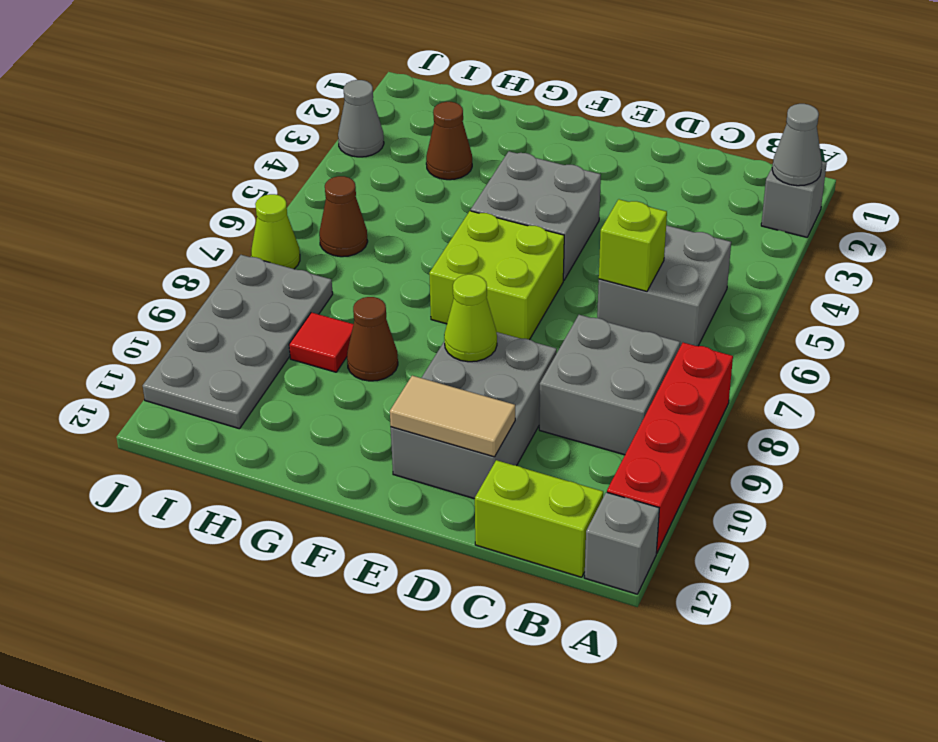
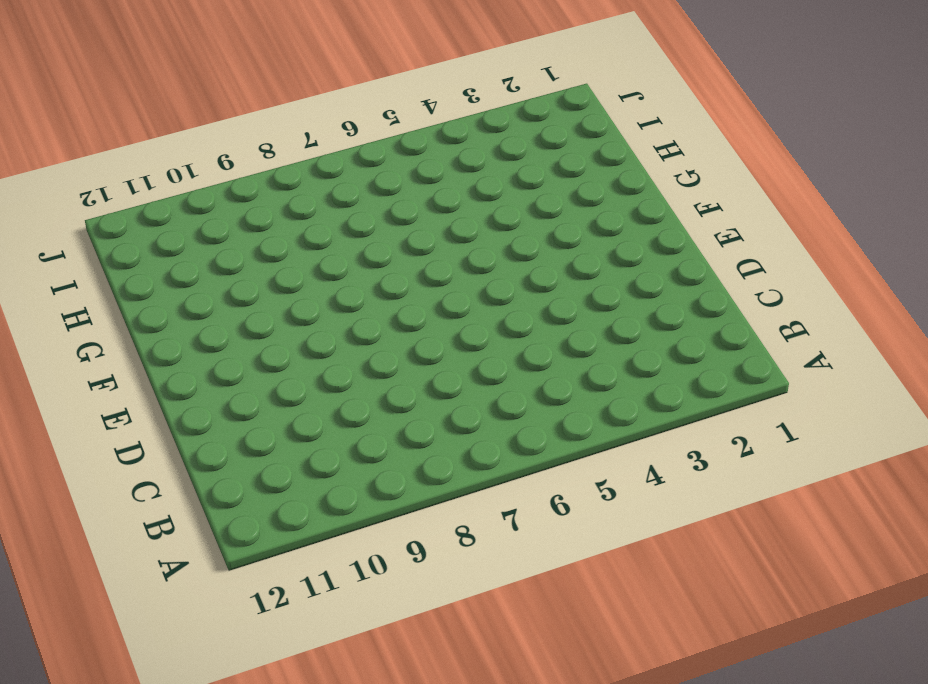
none -> grey brick A2 level 1
none -> red brick A8:A11 level 1
none -> grey brick A12 level 1

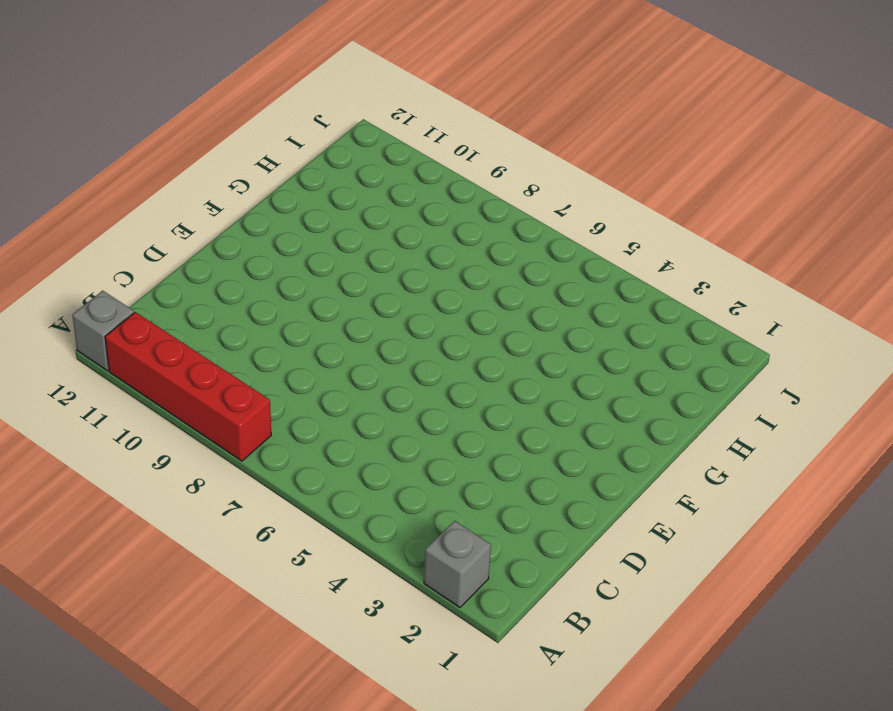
none -> grey brick B5:C6 level 1
none -> grey brick B8:C9 level 1
none -> lime brick B12:C12 level 1

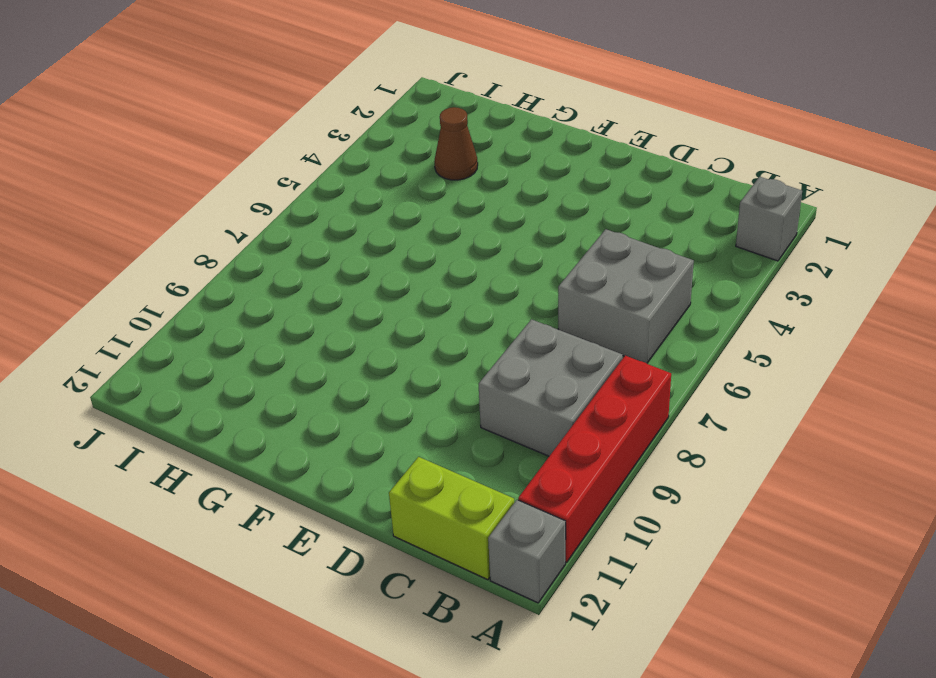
none -> grey brick D9:E11 level 1
none -> grey brick E4:F5 level 1
none -> lime brick E6:F7 level 1

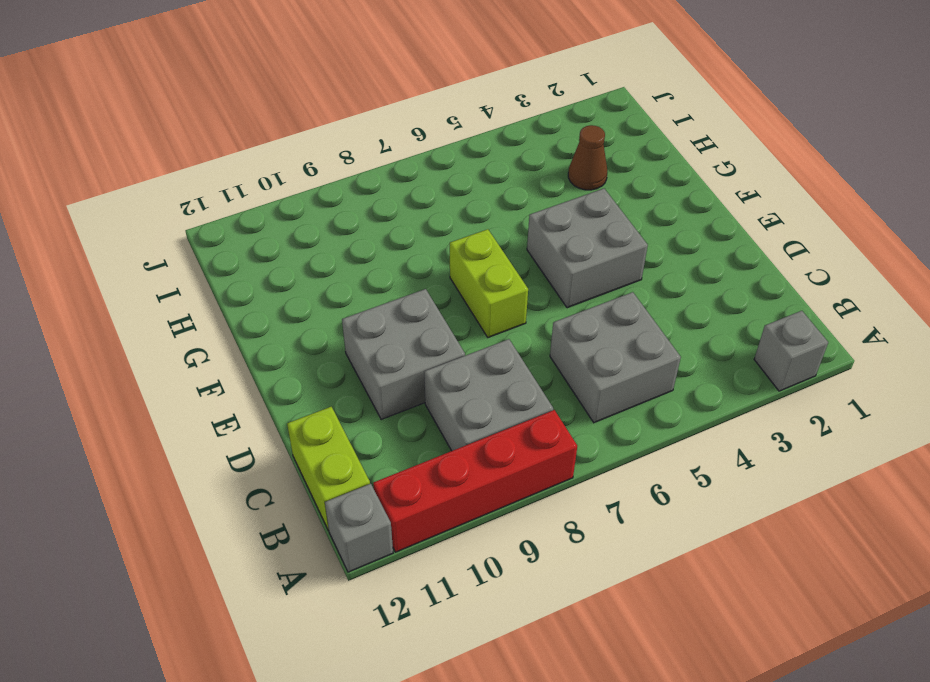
grey brick D9:E10 level 1 -> grey brick D9:E11 level 1
lime brick E7:F7 level 1 -> lime brick E6:F7 level 1
none -> brown cone G9 level 1
none -> red tile H9 level 1
none -> brown cone I6 level 1

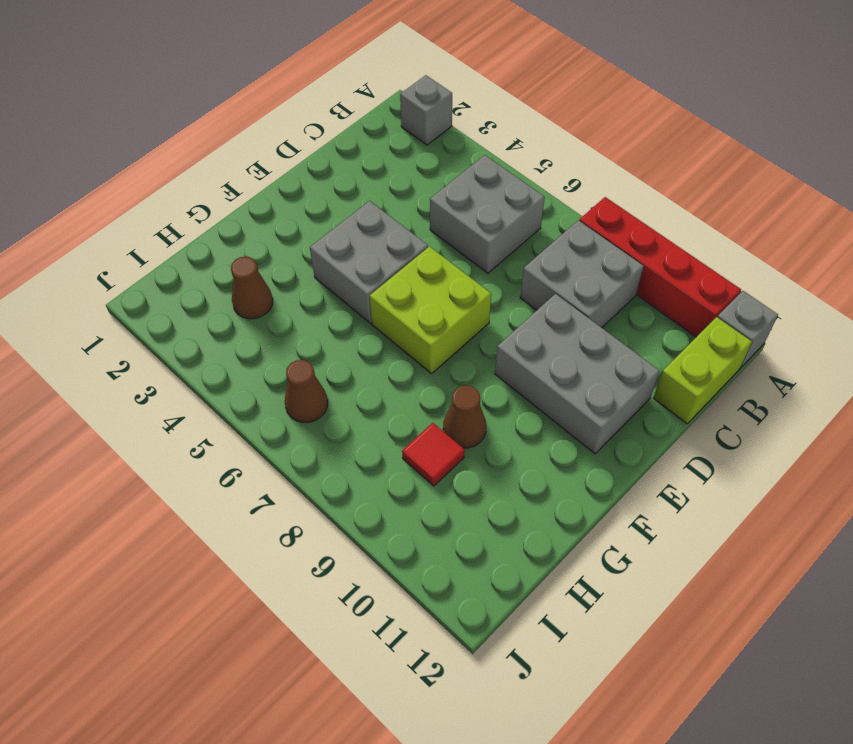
none -> grey plate I8:J11 level 1
none -> grey cone J3 level 1
none -> lime cone J7 level 1

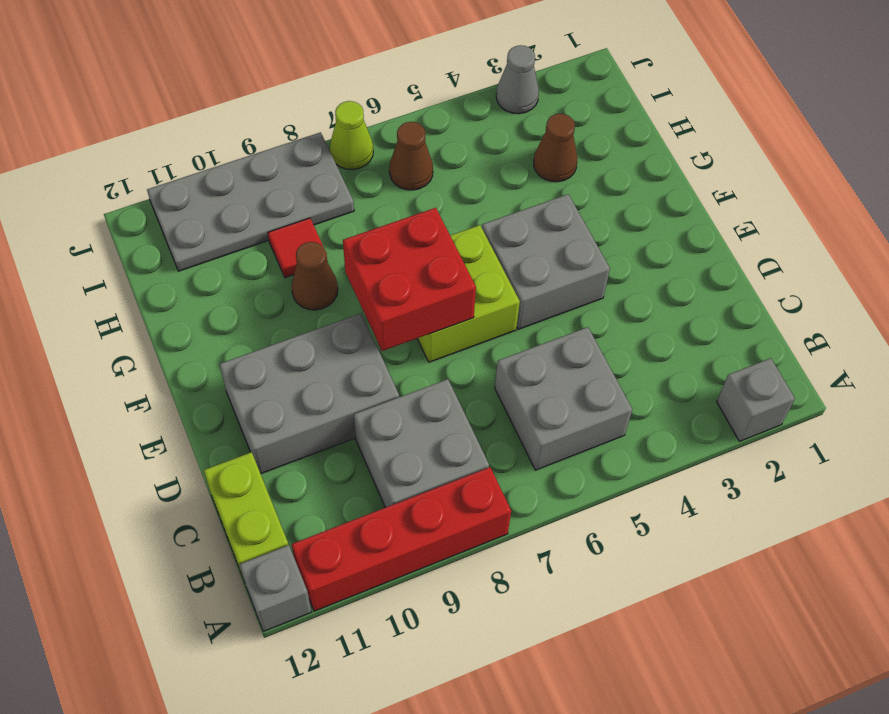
red brick E7:F8 level 2 -> none
none -> grey cone A2 level 2
none -> lime brick C6 level 2
none -> tan tile D11:E11 level 2

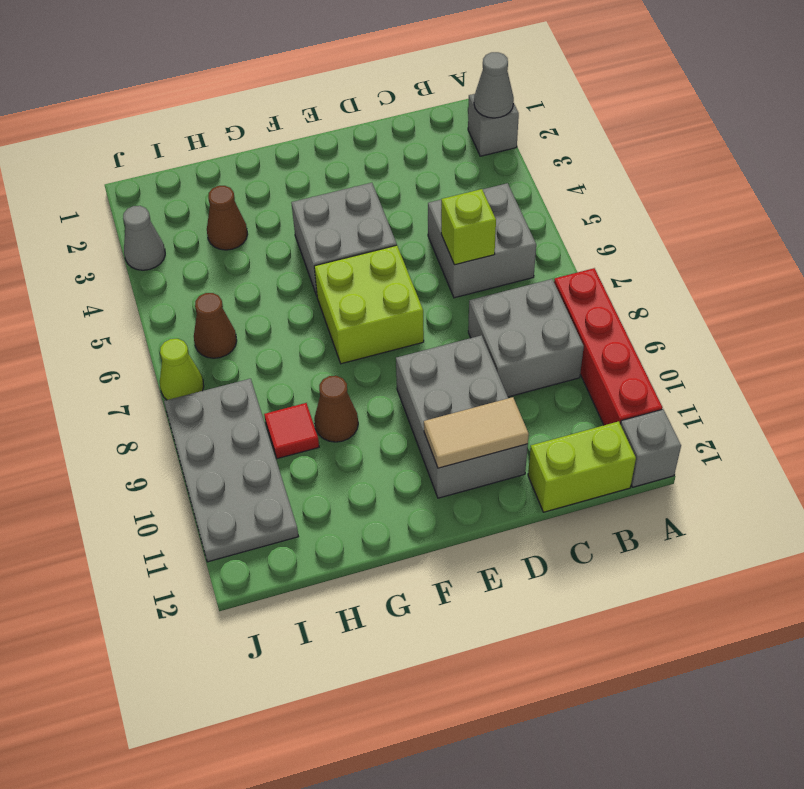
none -> lime cone E9 level 2

